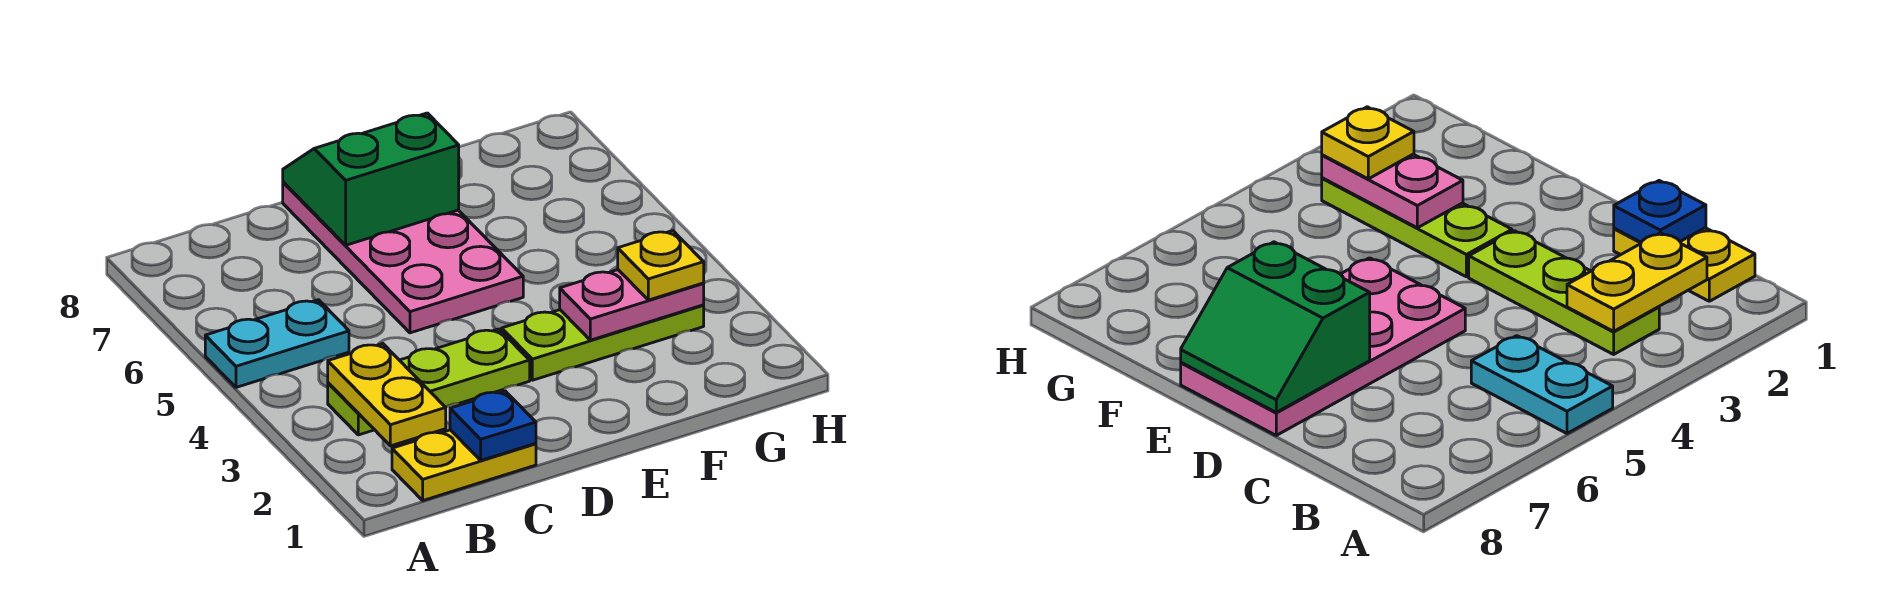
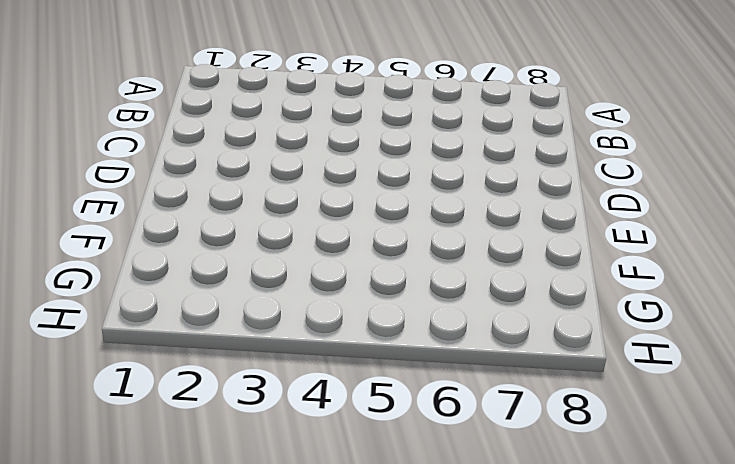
none -> cyan plate A5:B5 level 1
none -> yellow plate B1:C1 level 1

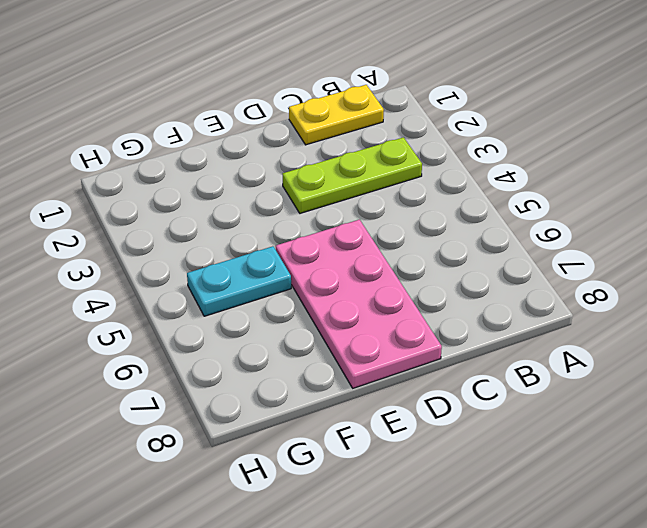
cyan plate F5:G5 level 1 -> cyan plate A5:B5 level 1
none -> lime plate E3:G3 level 1
none -> yellow plate B2:B3 level 2

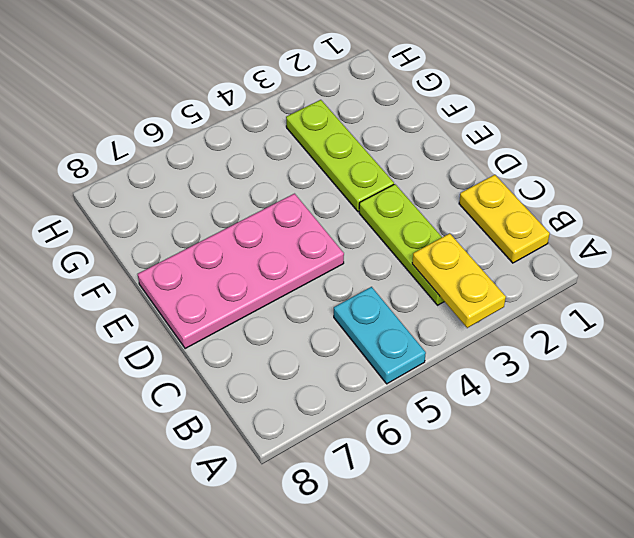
yellow plate A3:B3 level 2 -> yellow plate B2:B3 level 2
none -> blue plate C1 level 2
none -> green slope D7:E8 level 2 top 7

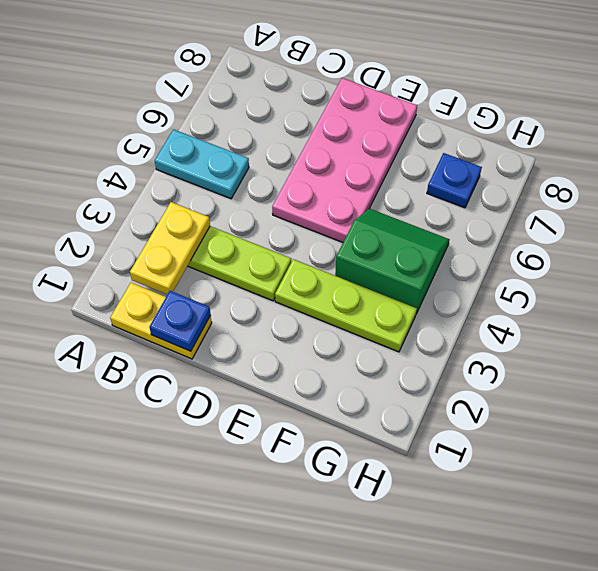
green slope F4:G5 level 1 top 4 -> green slope D7:E8 level 2 top 7
blue plate G7 level 1 -> none
none -> pink plate F3:G3 level 2
none -> yellow plate G3 level 3

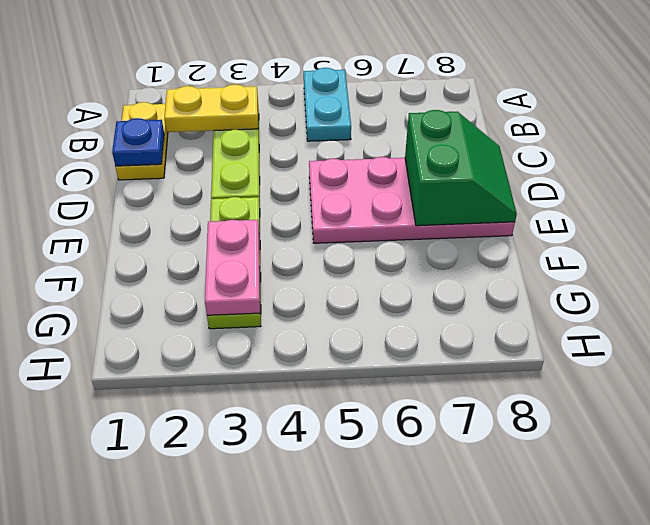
none -> yellow plate G3 level 3

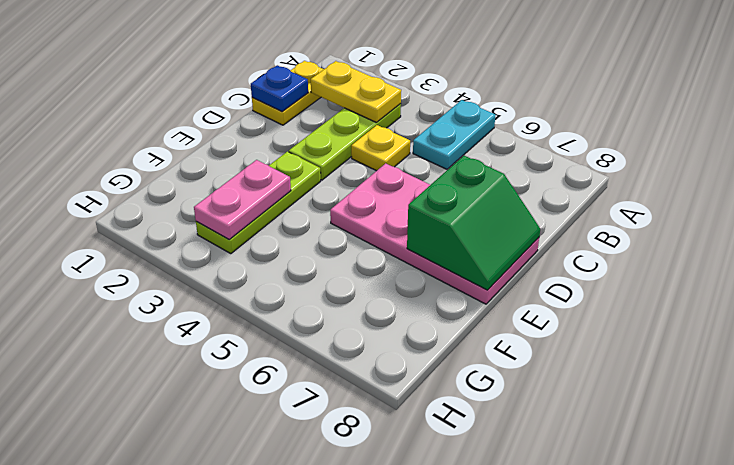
yellow plate C4 level 1 -> yellow plate G3 level 3

